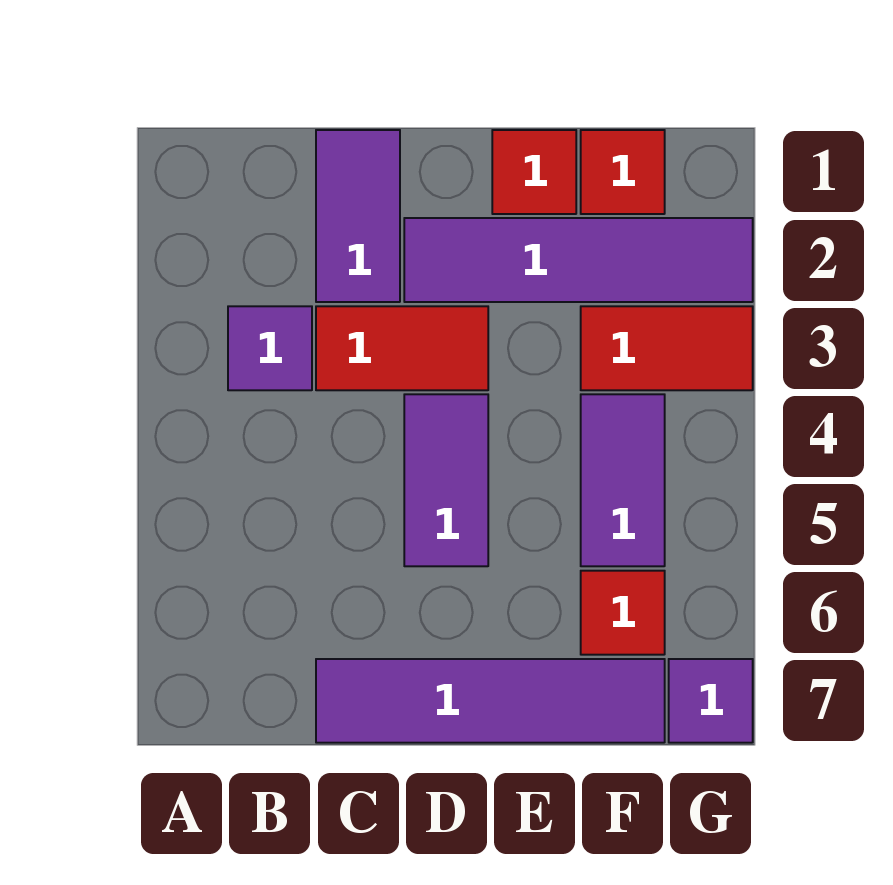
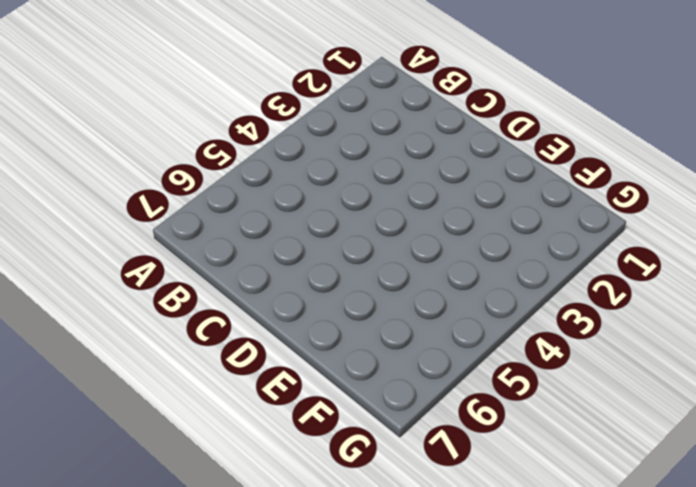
none -> purple tile B3 level 1
none -> purple tile C1:C2 level 1
none -> red tile C3:D3 level 1

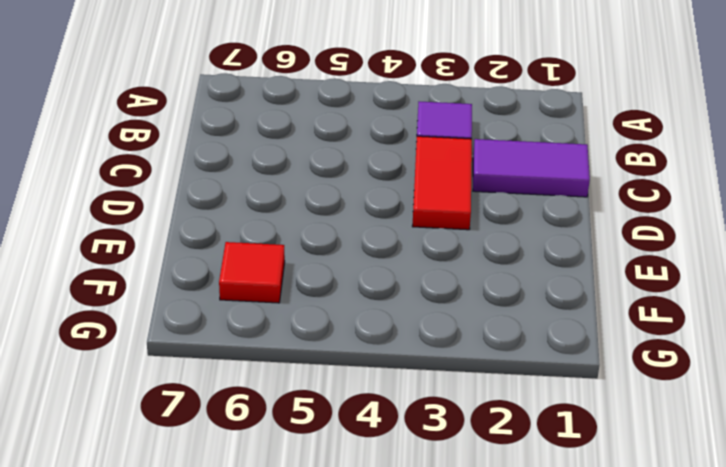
none -> purple tile C7:F7 level 1
none -> purple tile D2:G2 level 1
none -> purple tile D4:D5 level 1

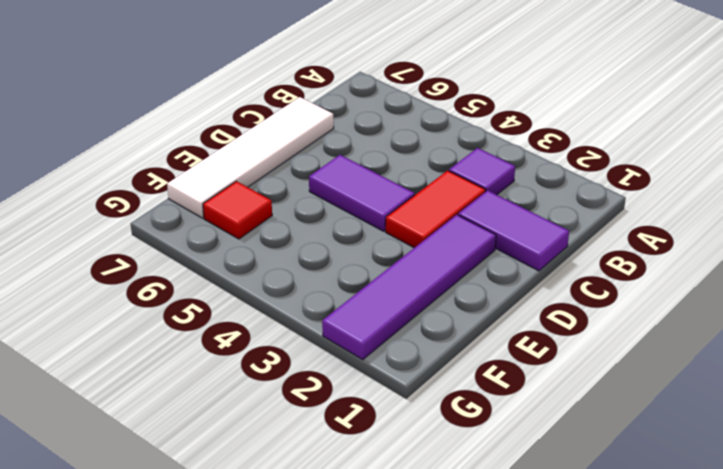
white tile C7:F7 level 1 -> purple tile C7:F7 level 1
none -> red tile E1 level 1
none -> red tile F1 level 1
none -> red tile F3:G3 level 1

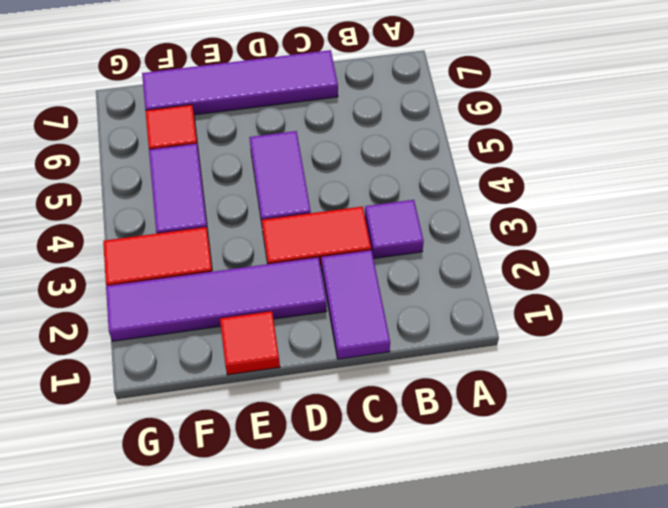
none -> red tile F1 level 1
none -> purple tile G7 level 1

